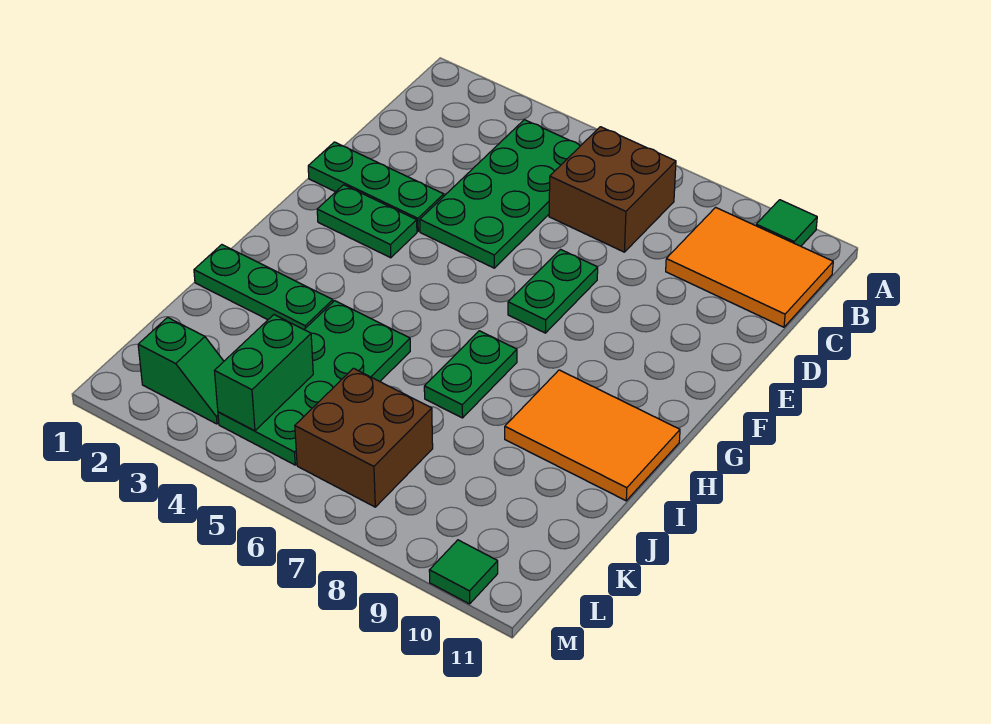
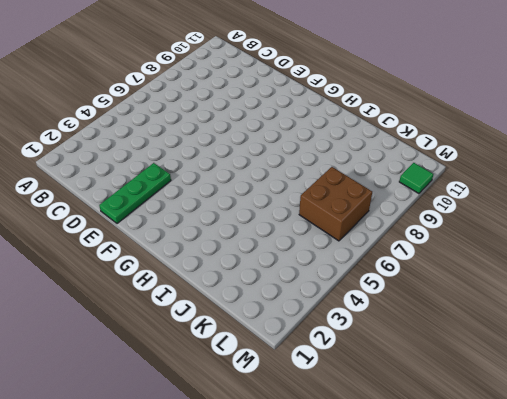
none -> green tile A10 level 1
none -> green plate B4:E5 level 1
none -> brown brick B6:C7 level 1

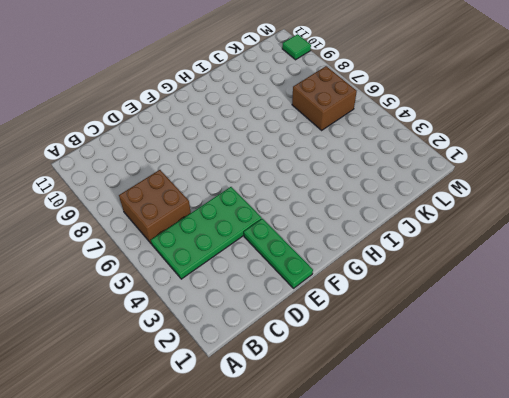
none -> green tile A10 level 1
none -> orange tile B9:C11 level 1
none -> green plate E7:F7 level 1

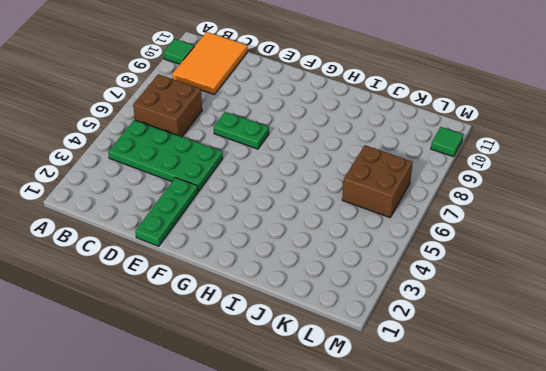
none -> green plate F2:F3 level 1
none -> green plate H7:I7 level 1
none -> orange tile H9:I11 level 1

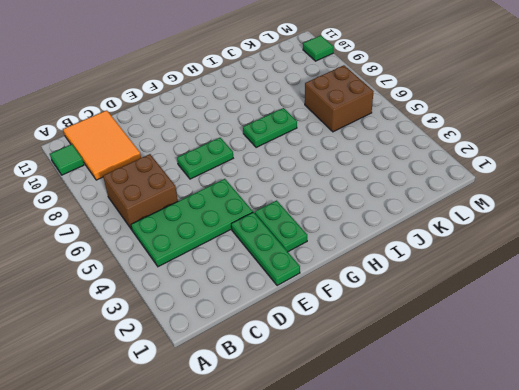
none -> orange tile H9:I11 level 1
none -> green plate I1:I3 level 1
none -> green plate I4:L5 level 1

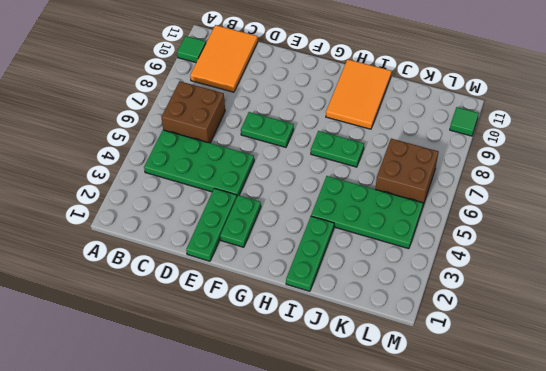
none -> green slope L2:L3 level 1 top 2
none -> green brick K4:L4 level 2

